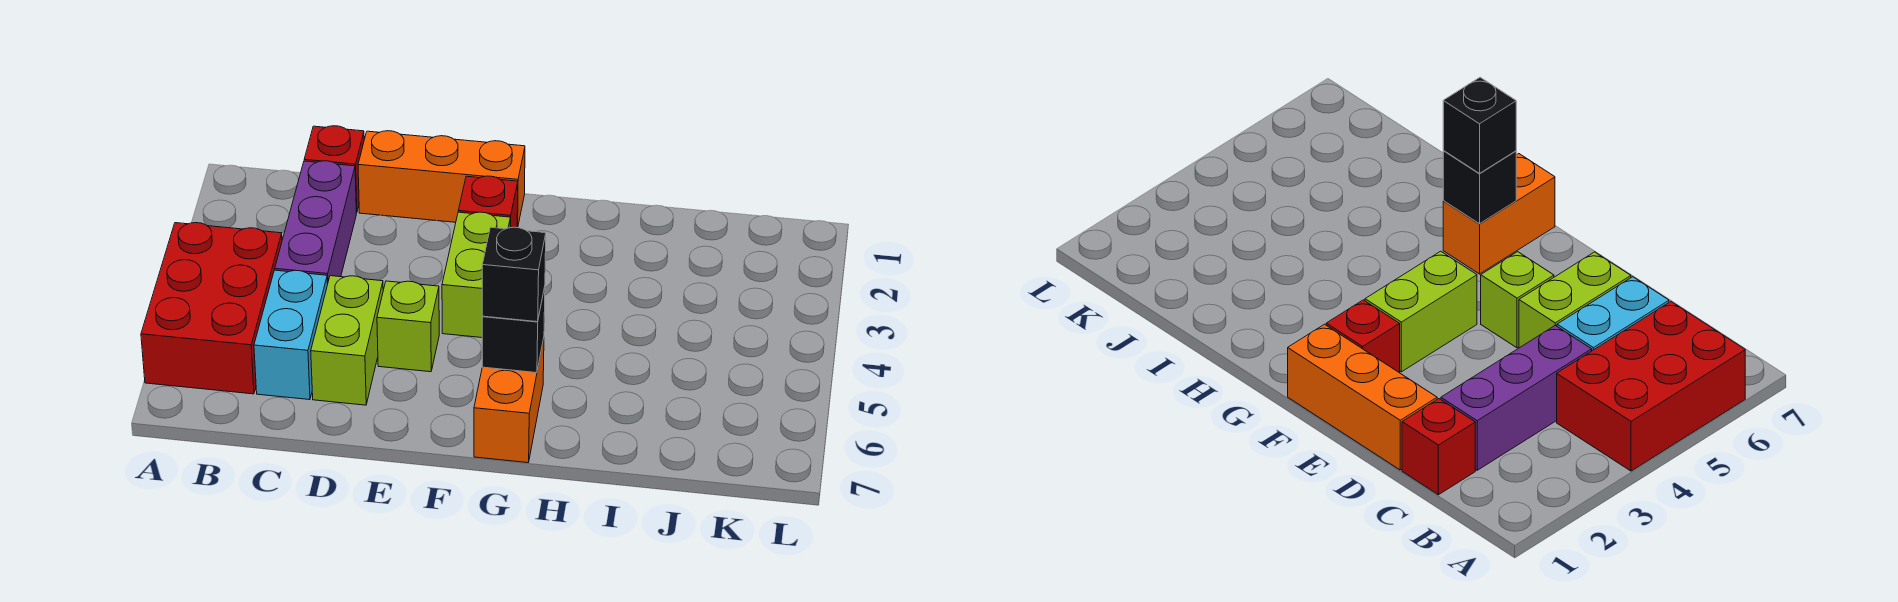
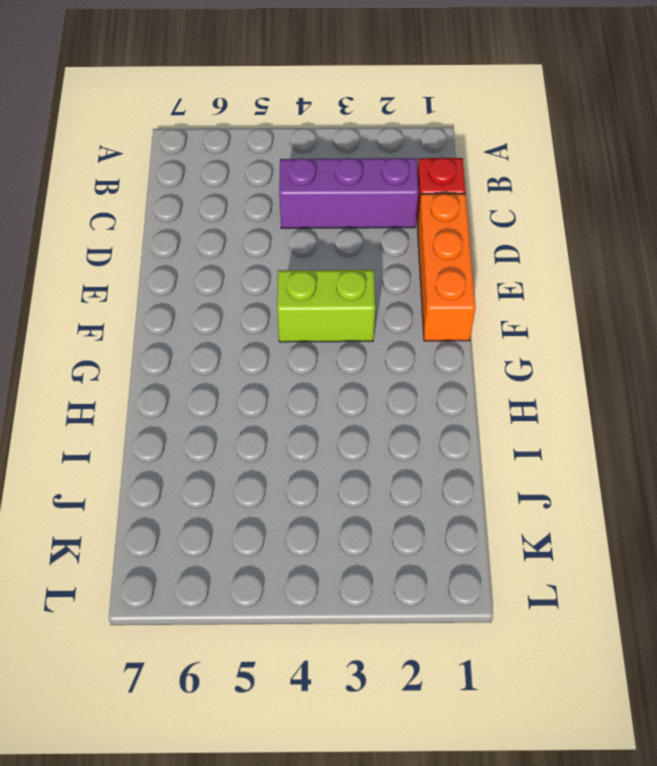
none -> red brick A4:B6 level 1
none -> cyan brick C5:C6 level 1
none -> lime brick D5:D6 level 1

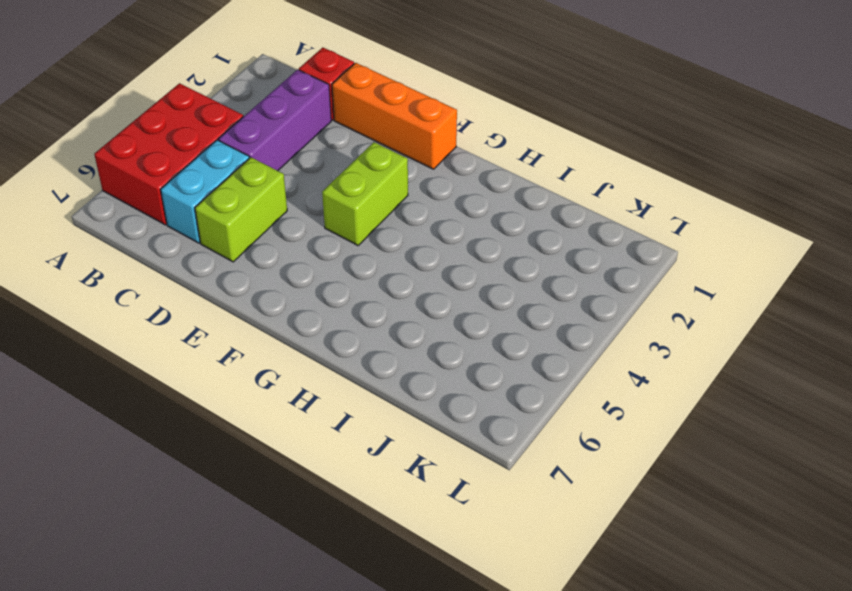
none -> lime brick E5 level 1
none -> red brick F2 level 1
none -> orange brick G6:G7 level 1

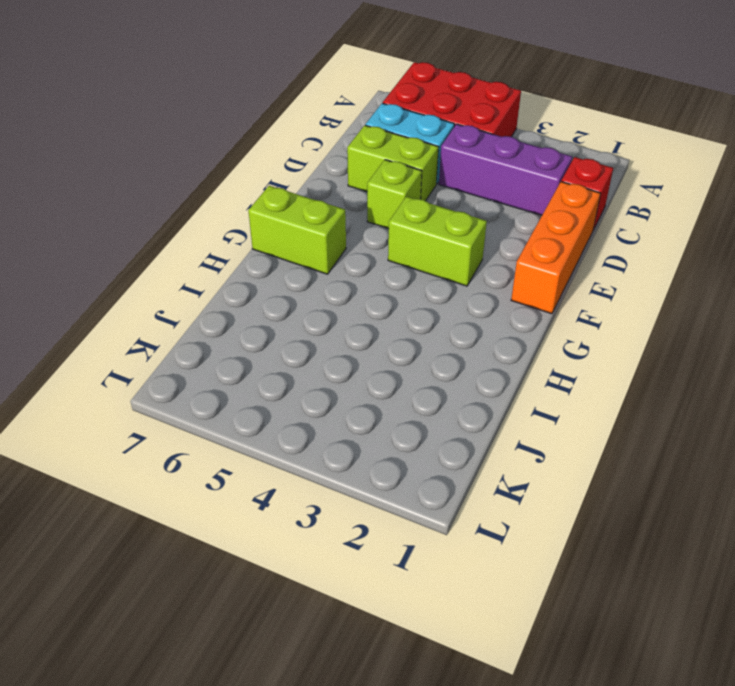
lime brick G6:G7 level 1 -> orange brick G6:G7 level 1
none -> red brick F2 level 1
none -> black brick G6 level 2
none -> black brick G6 level 3

